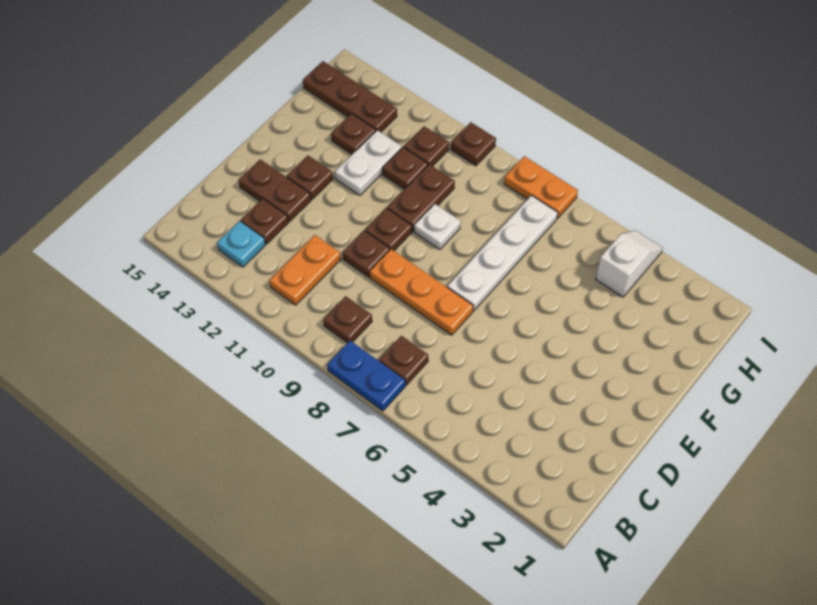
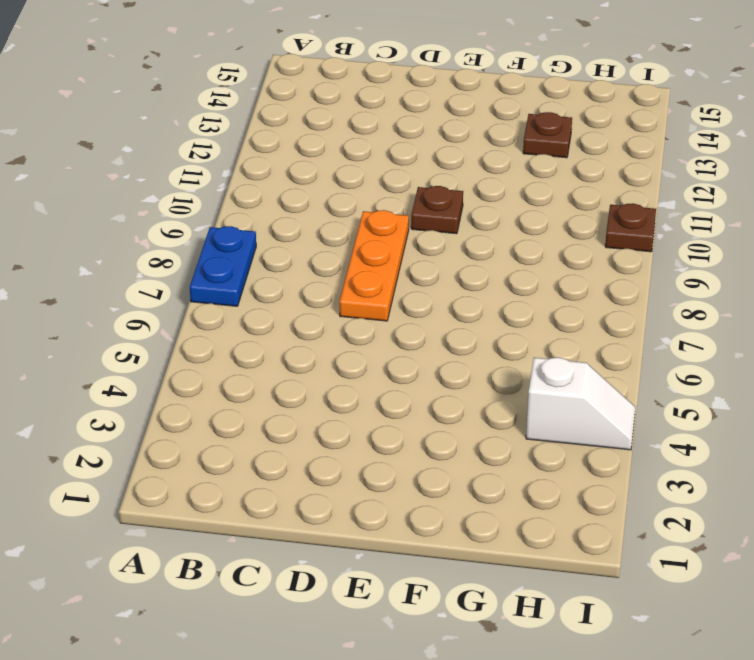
none -> brown plate B7 level 1
none -> brown plate B9 level 1
none -> orange plate B11:C11 level 1

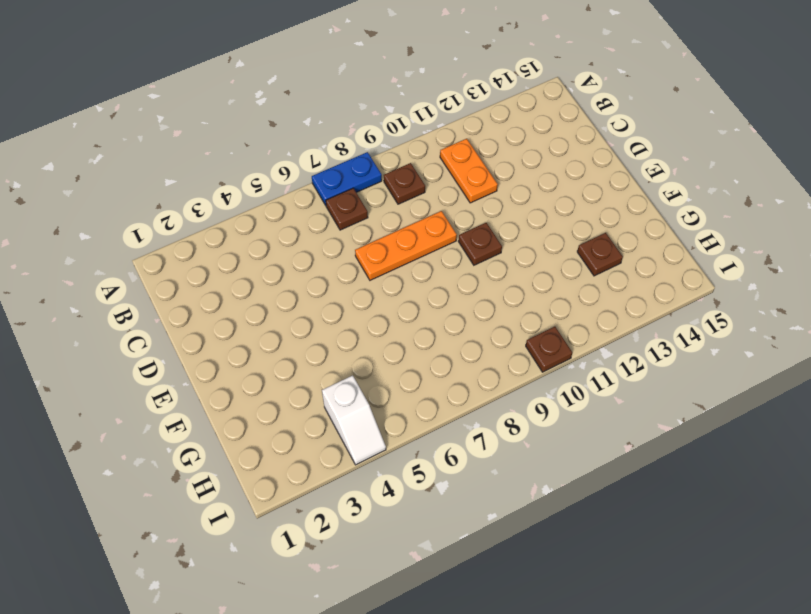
none -> cyan plate B13 level 1
none -> brown plate C13 level 1
none -> brown plate D10 level 1

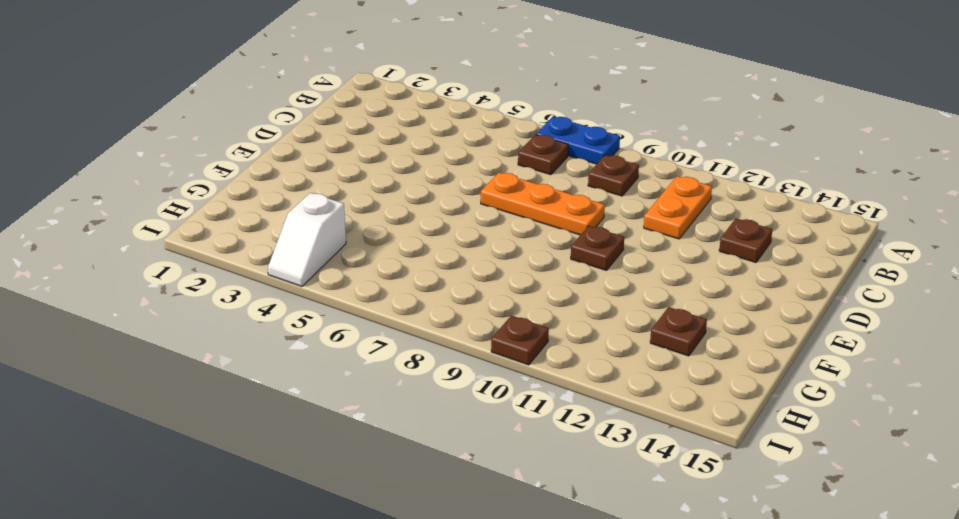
none -> cyan plate B13 level 1
none -> brown plate D10 level 1
none -> brown plate D13:D14 level 1

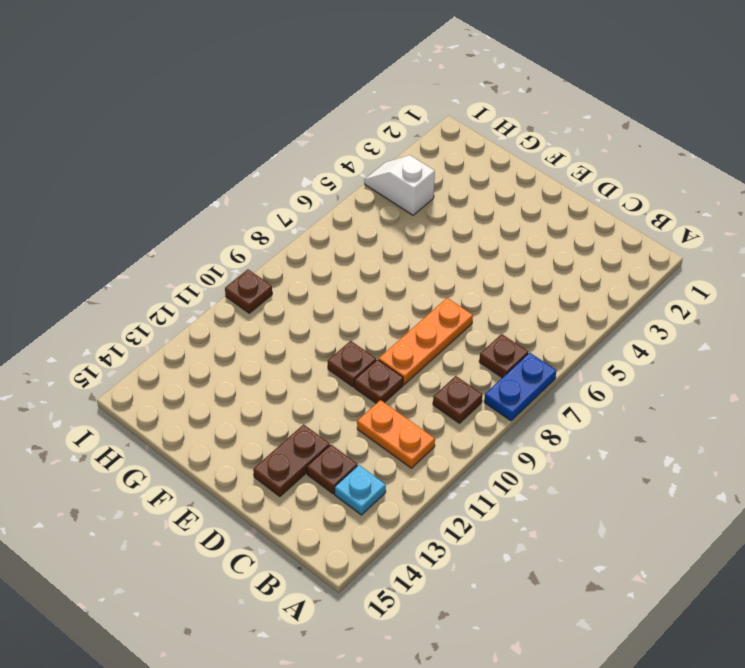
none -> white plate E7:H7 level 1
none -> brown plate E13 level 1
none -> white plate F9 level 1

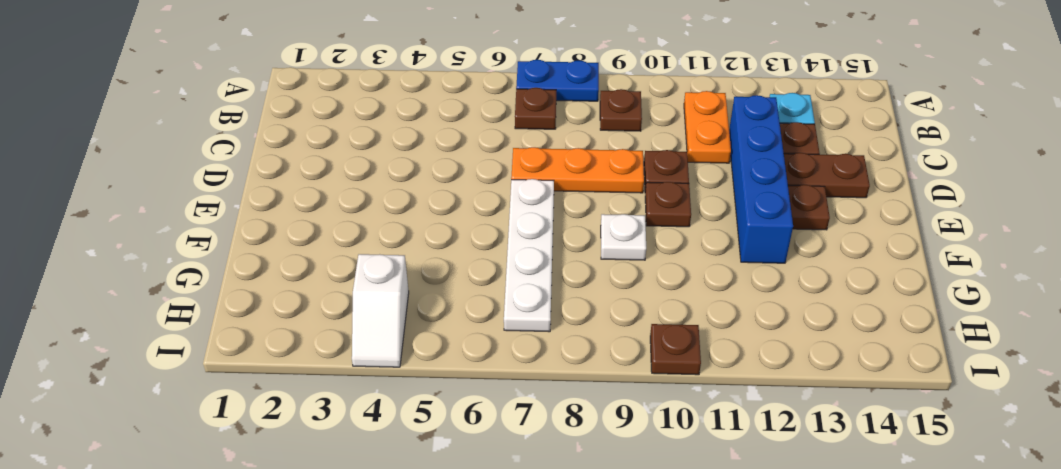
blue brick C12:F12 level 1 -> white plate F12:G12 level 1
none -> brown plate F10:G10 level 1
none -> brown plate G11 level 1
none -> brown plate G13 level 1

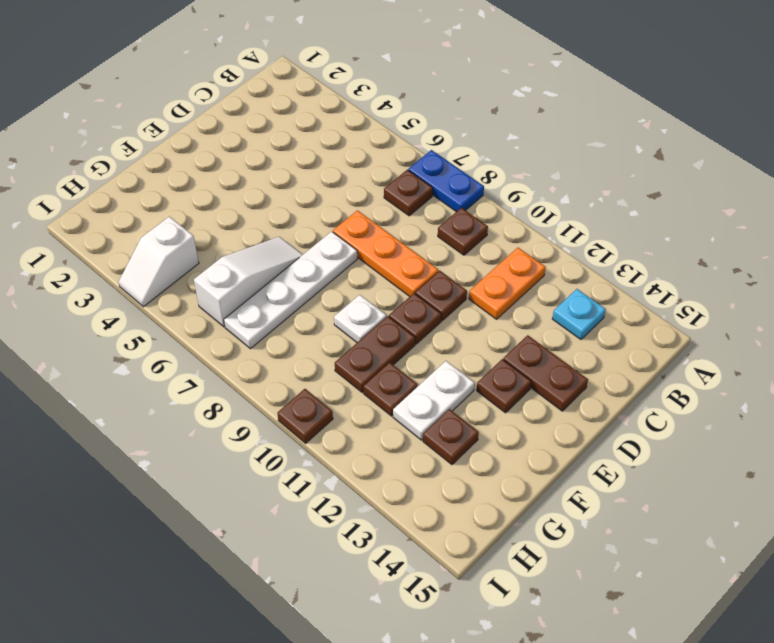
white slope F6:H6 level 1 top H -> none
none -> brown plate C13 level 1
none -> brown plate H11 level 1
none -> brown plate H13:H15 level 1

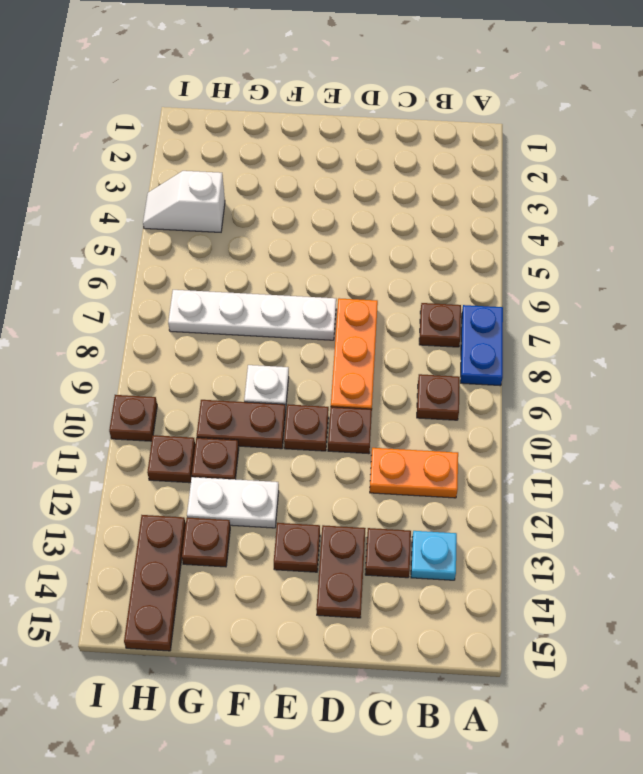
none -> orange plate I7:I8 level 1

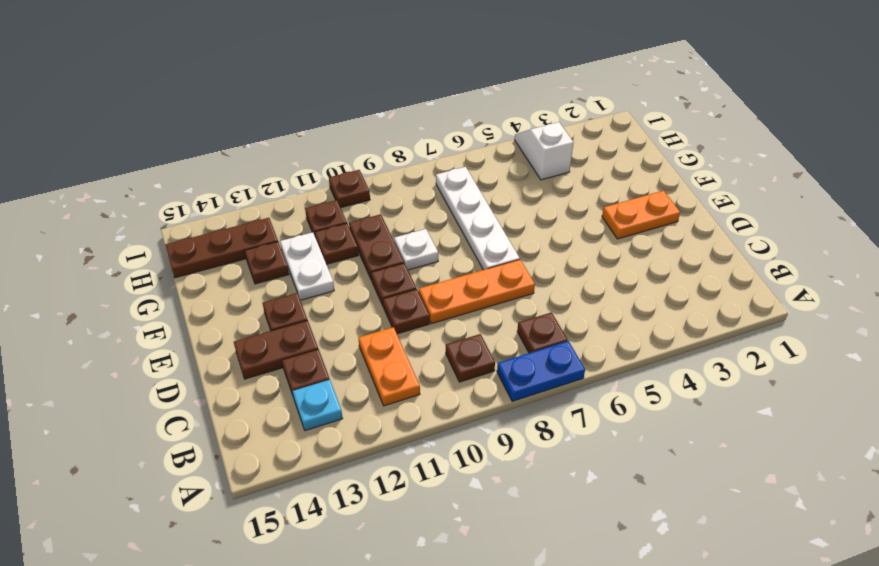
orange plate E2:E3 level 1 -> orange plate I7:I8 level 1

